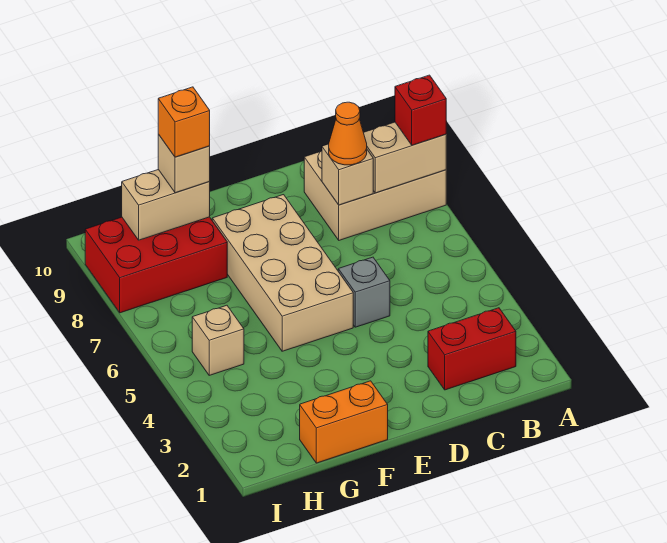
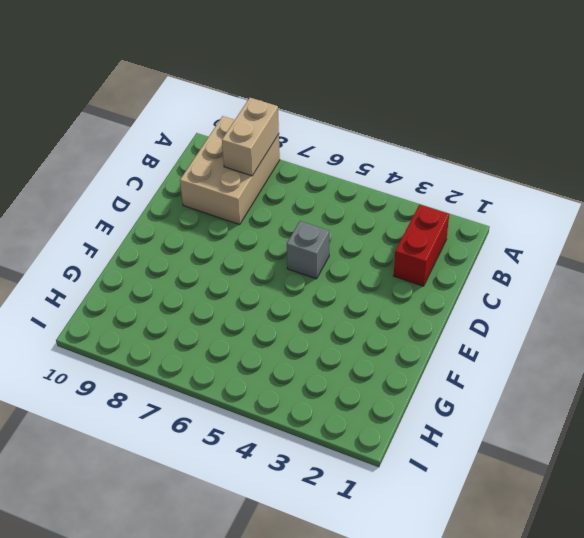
none -> tan brick E5:F8 level 1
none -> orange brick F1:G1 level 1
none -> red brick G8:I9 level 1

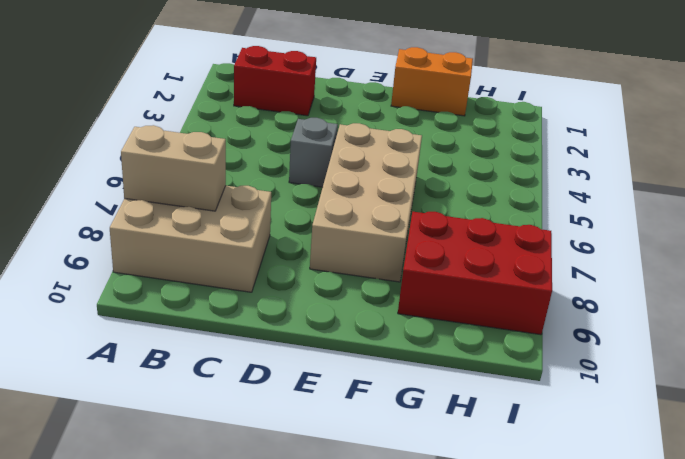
none -> tan brick H5 level 1
none -> tan brick C8 level 2
none -> tan brick G9:H9 level 2

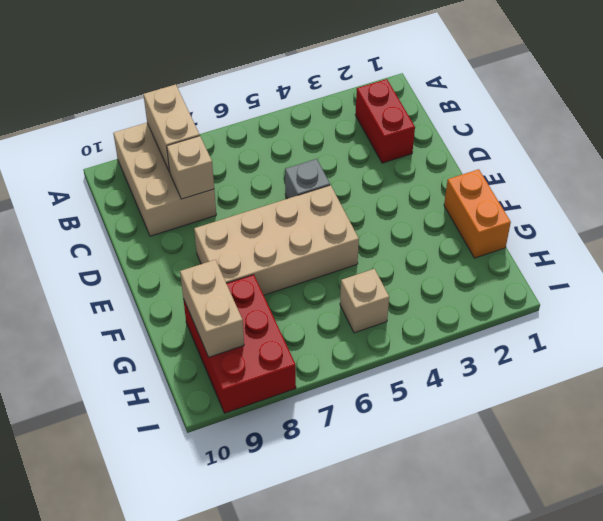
none -> red brick A8 level 3
none -> orange cone C8 level 3
none -> tan brick G9 level 3

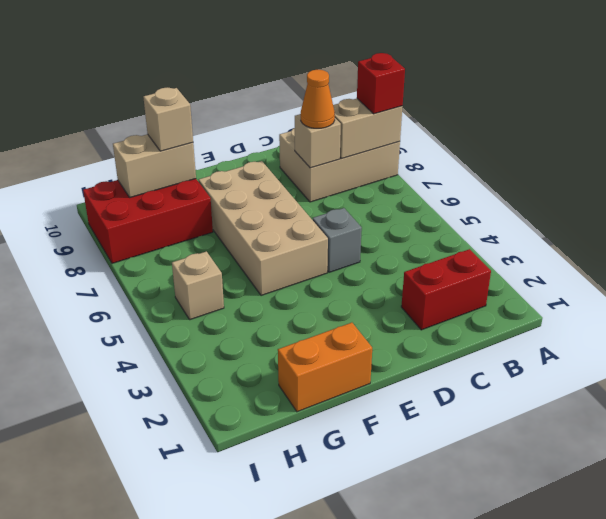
none -> orange brick G9 level 4

